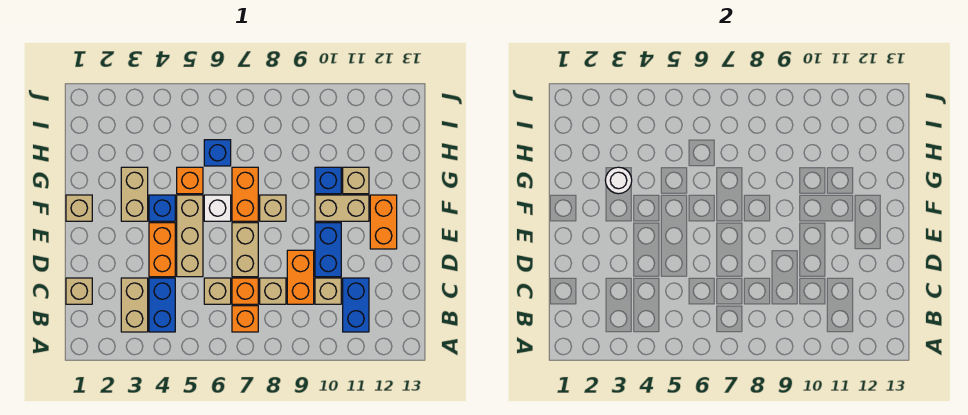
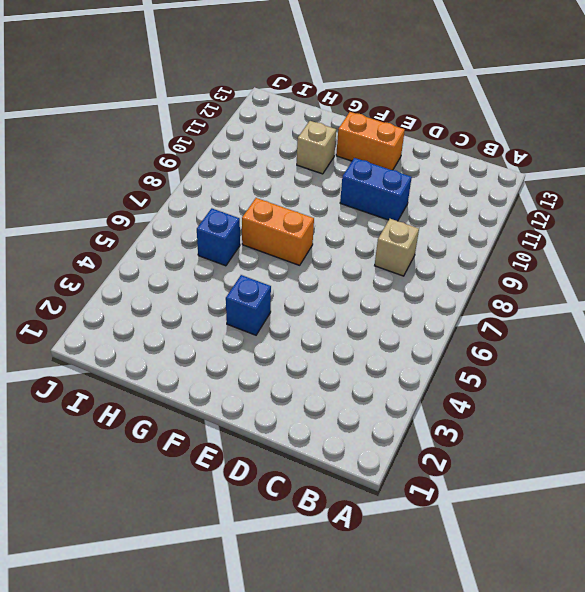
none -> tan brick B3:C3 level 1
none -> blue brick B4:C4 level 1
none -> orange brick B7 level 1

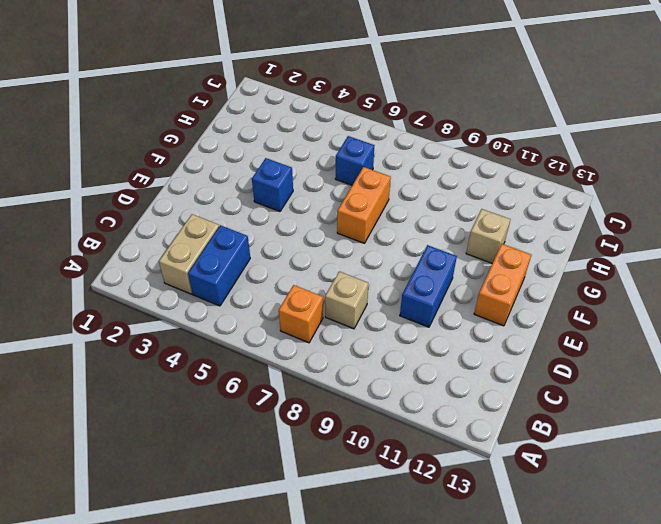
none -> blue brick B11:C11 level 1
none -> tan brick C1 level 1
none -> tan brick C6 level 1

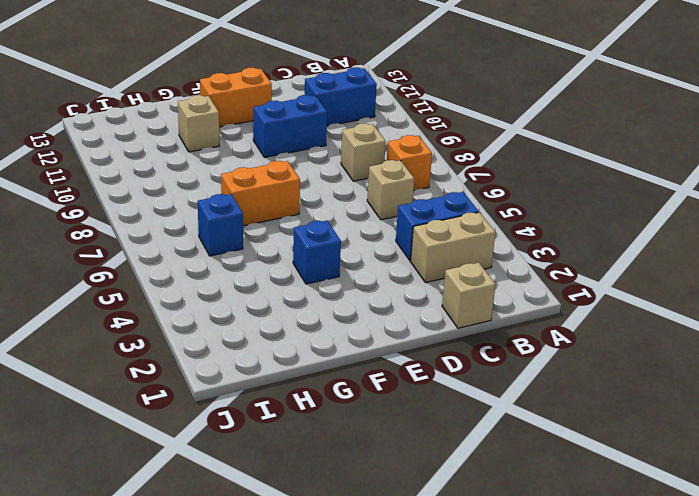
none -> orange brick C7 level 1
none -> orange brick C9:D9 level 1
none -> tan brick C10 level 1

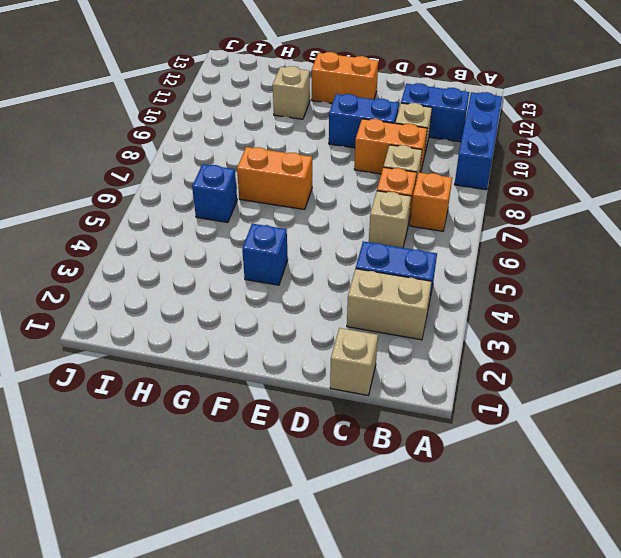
blue brick A9:A11 level 1 -> none
none -> orange brick D4:E4 level 1
none -> tan brick D5:F5 level 1
none -> tan brick D7:E7 level 1

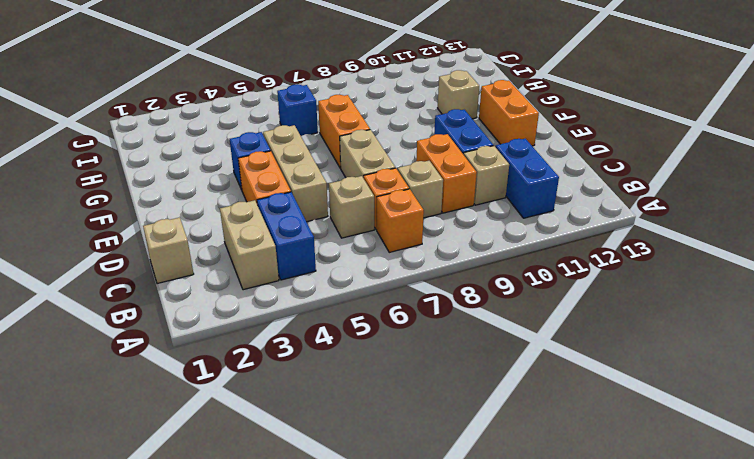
none -> tan brick F1 level 1
none -> tan brick F3:G3 level 1
none -> white brick F6 level 1

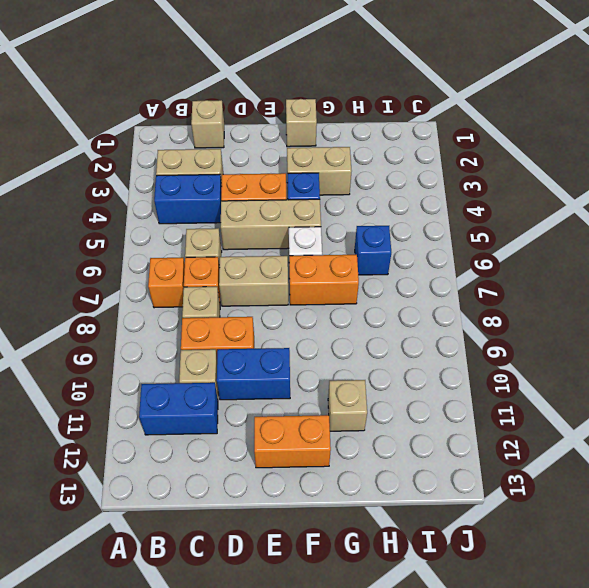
none -> tan brick F8 level 1
none -> tan brick F10:F11 level 1
none -> orange brick G5 level 1

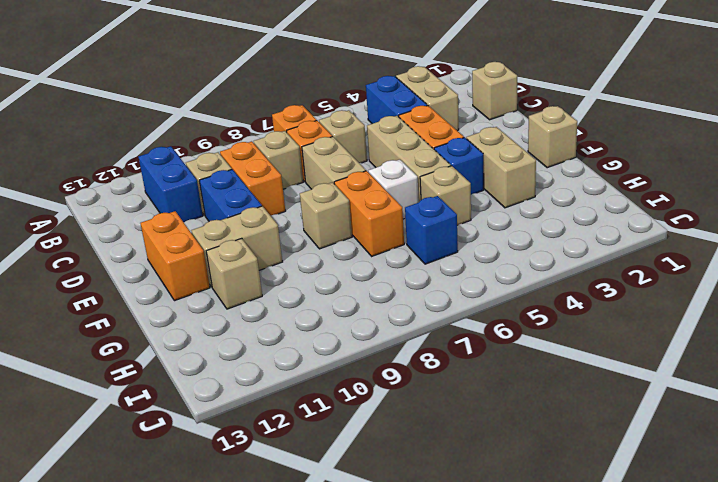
tan brick G5 level 1 -> orange brick G5 level 1
none -> blue brick G10 level 1
none -> white round brick G3 level 2

